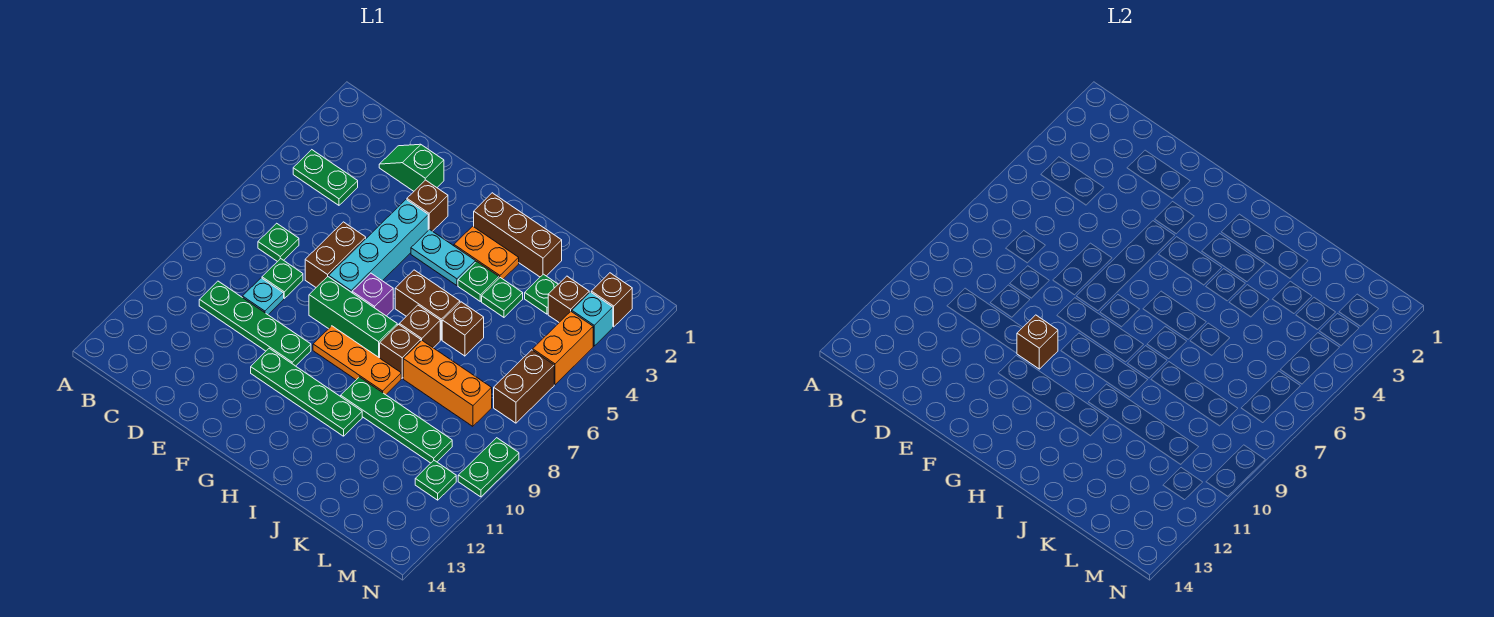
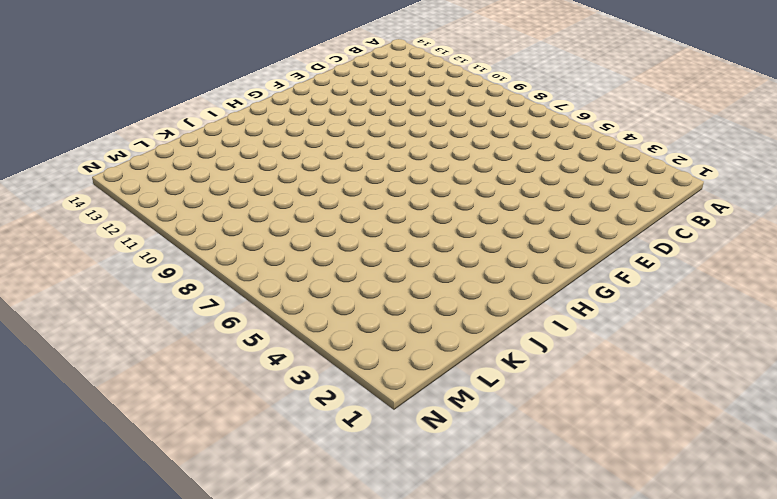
none -> green plate B4:C4 level 1
none -> green plate C7 level 1
none -> green plate C10:F10 level 1
none -> green slope D2:E2 level 1 top E

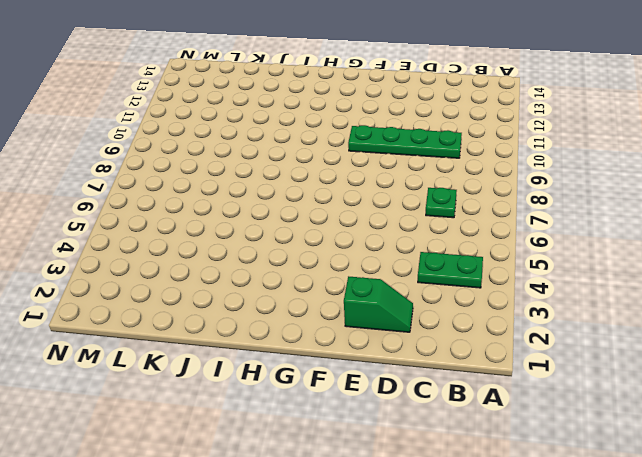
none -> green plate D8 level 1
none -> cyan plate D9 level 1
none -> brown brick E6:E7 level 1
none -> brown brick F3 level 1

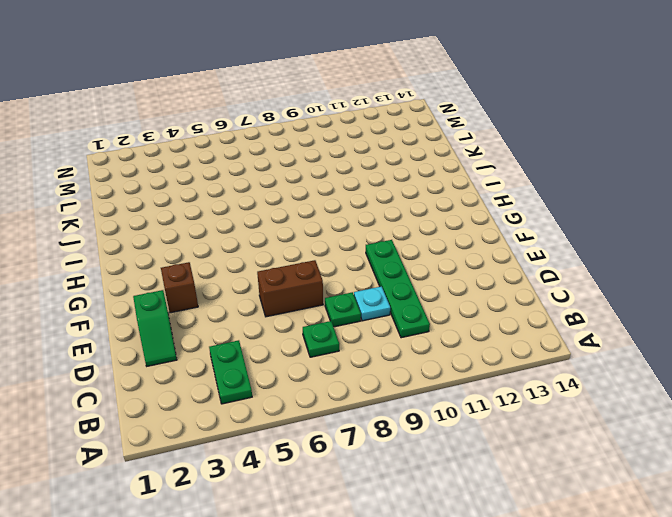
none -> cyan brick F4:F7 level 1
none -> green brick F8:H8 level 1
none -> green plate F11:I11 level 1
none -> cyan plate G4:H4 level 1

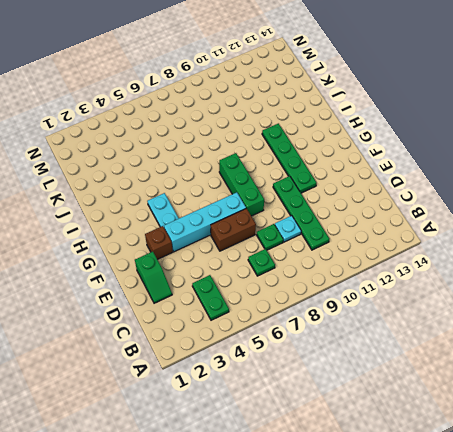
none -> purple brick G7 level 1
none -> orange plate G9:I9 level 1
none -> brown brick H2:J2 level 1
none -> orange plate H3:I3 level 1

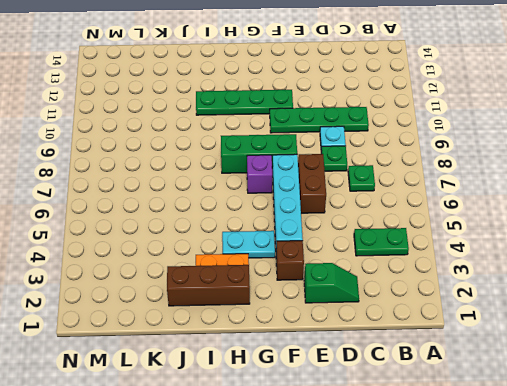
none -> orange plate G9:I9 level 1
none -> brown brick H6:I6 level 1
none -> green plate I4 level 1
none -> brown brick I7 level 1

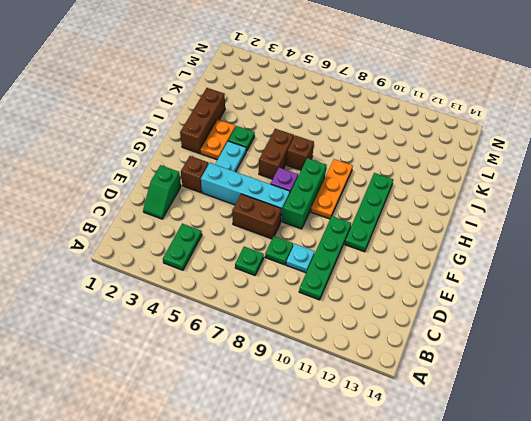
none -> brown brick I8 level 1
none -> green plate I10:L10 level 1
none -> green plate J4 level 1
none -> brown brick J6 level 1

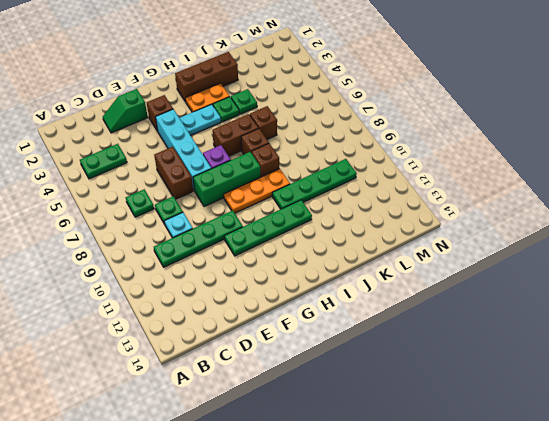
none -> orange brick J8:L8 level 1
none -> green plate K3 level 1
none -> brown brick L3 level 1
none -> brown brick M2 level 1

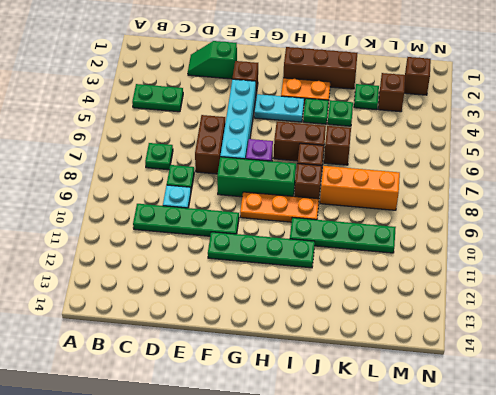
none -> cyan brick M3 level 1
none -> orange brick M4:M5 level 1
none -> brown brick M6:M7 level 1
none -> green plate M11 level 1

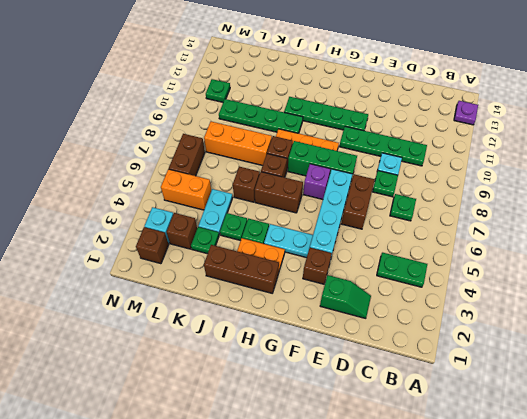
purple plate A13 level 1 -> none
cyan plate K4:K5 level 1 -> none
orange brick L5:M5 level 1 -> orange brick M4:M5 level 1
none -> green plate N9:N10 level 1
none -> brown brick F10 level 2

